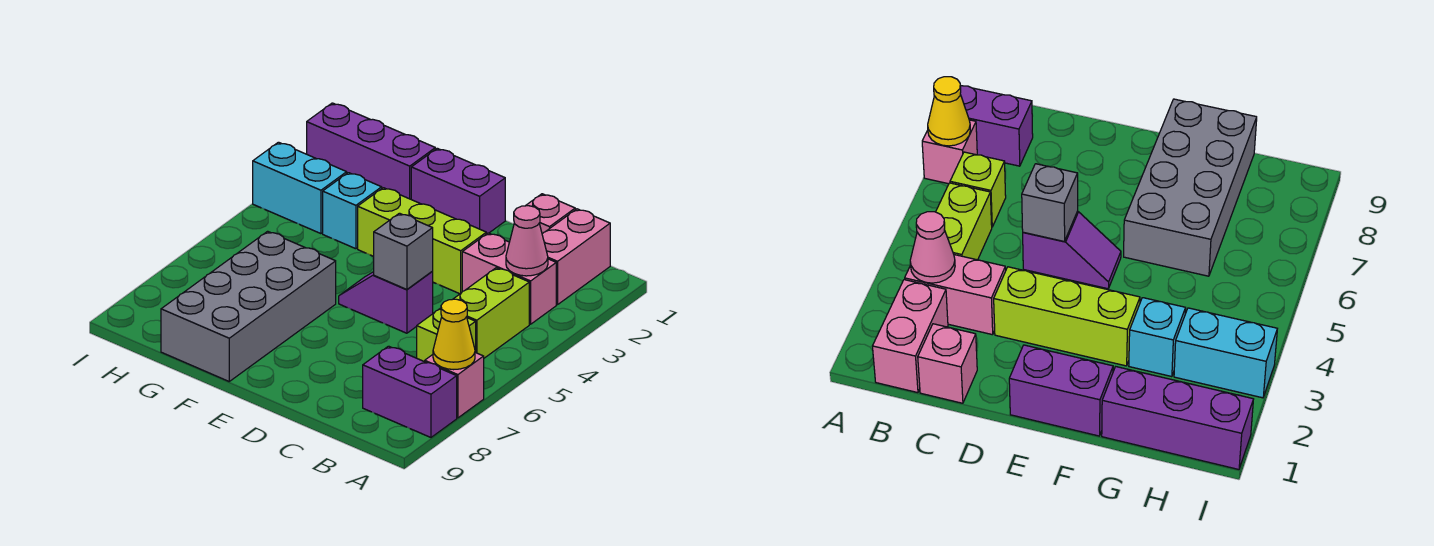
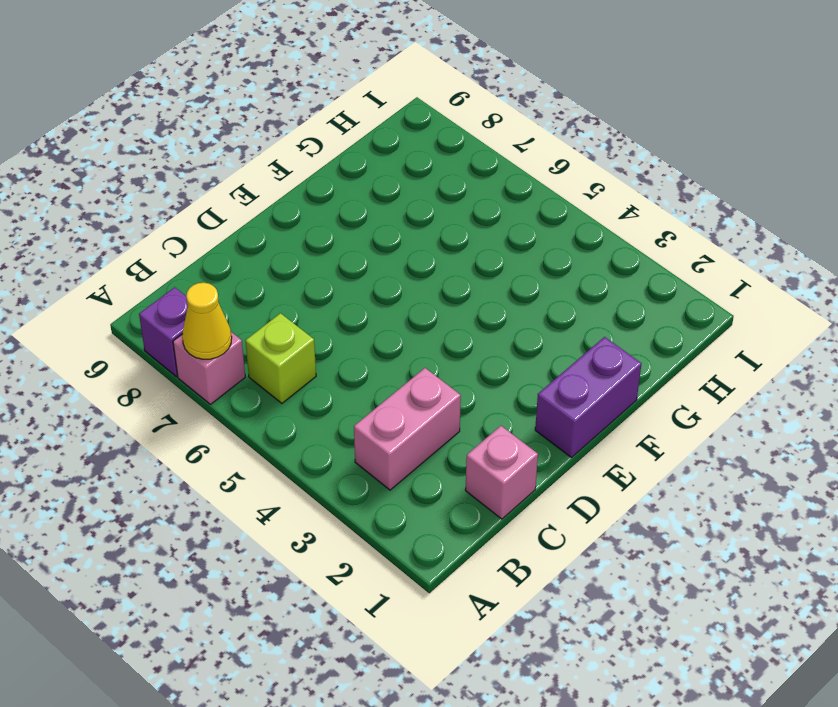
purple brick A8 level 1 -> purple brick A8:B8 level 1
none -> pink brick B1:B2 level 1
none -> lime brick B4:B5 level 1
none -> lime brick D3:F3 level 1

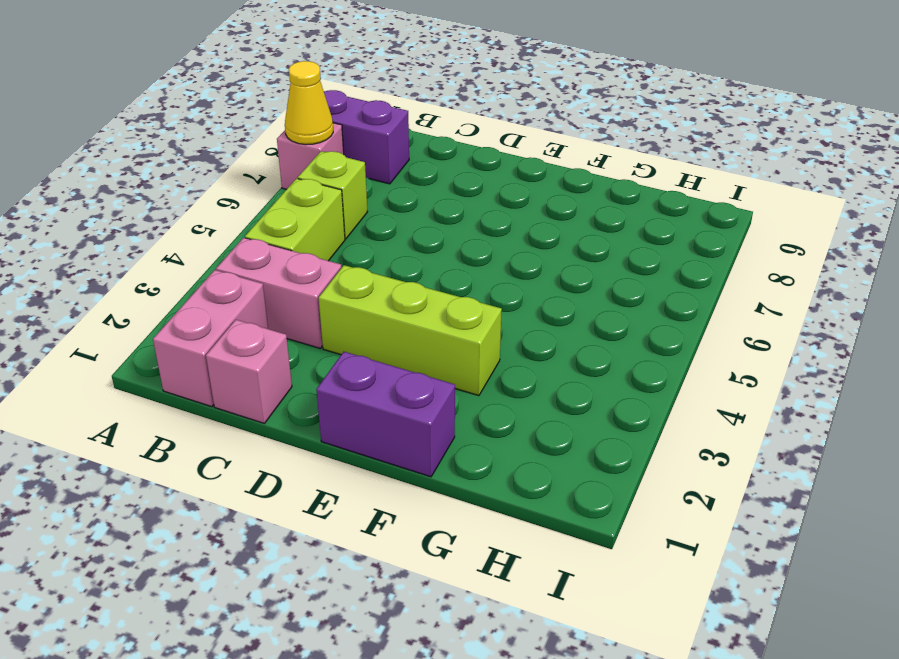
none -> purple slope D5:E5 level 1 top D
none -> grey brick F6:G9 level 1
none -> purple brick G1:I1 level 1

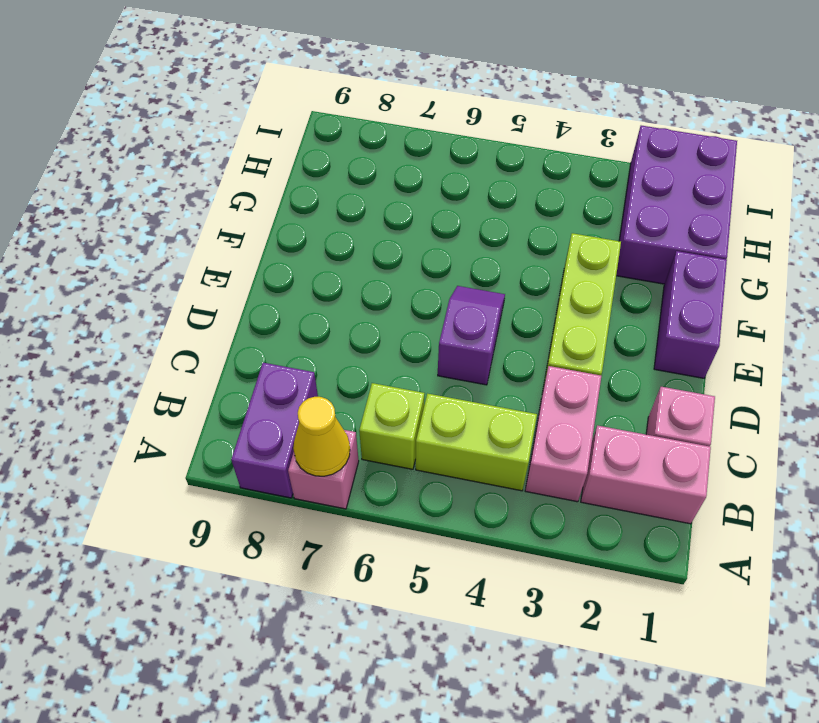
purple brick G1:I2 level 1 -> purple brick G1:I1 level 1
none -> grey brick F6:G9 level 1
none -> cyan brick G3 level 1
none -> cyan brick H3:I3 level 1

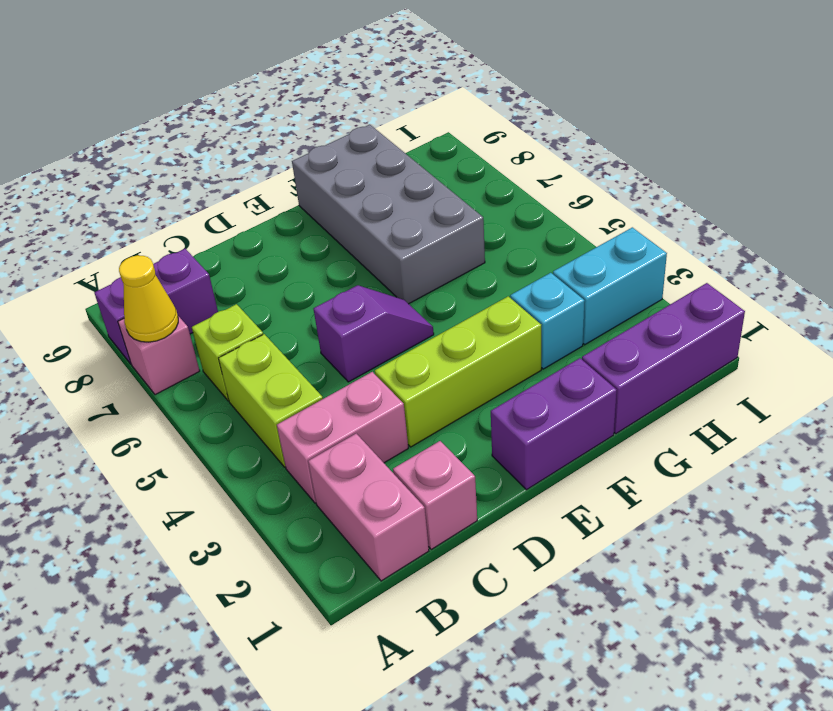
none -> pink cone B3 level 2
none -> grey brick D5 level 2

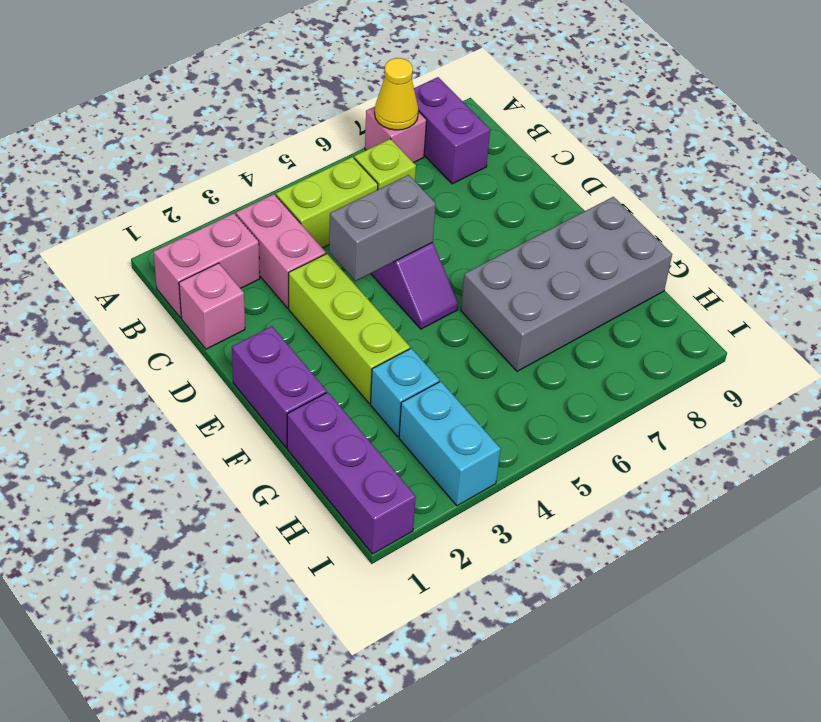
grey brick D4:D5 level 2 -> grey brick D5 level 2
none -> pink cone B3 level 2

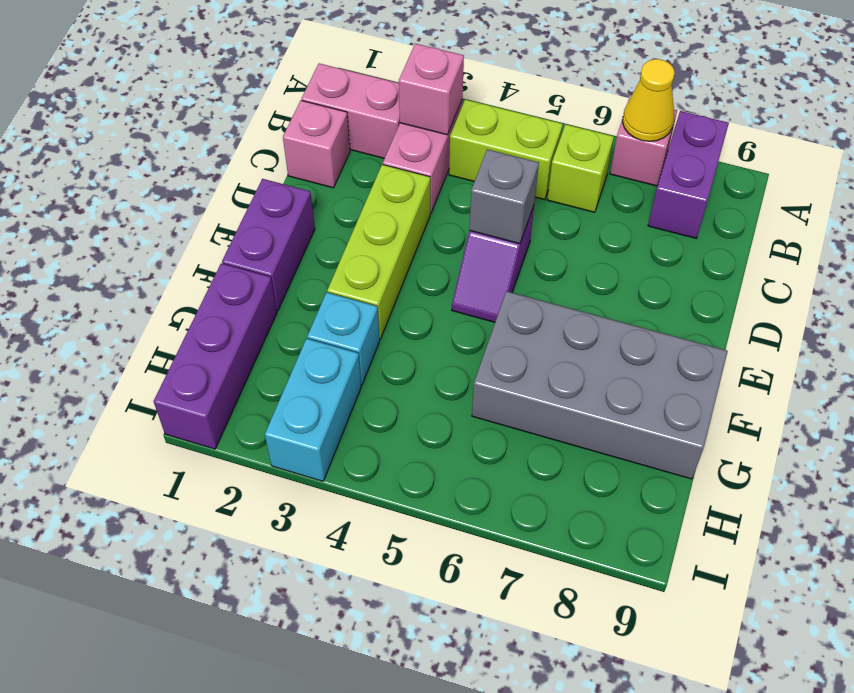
pink brick B3 level 2 -> pink cone B3 level 2

